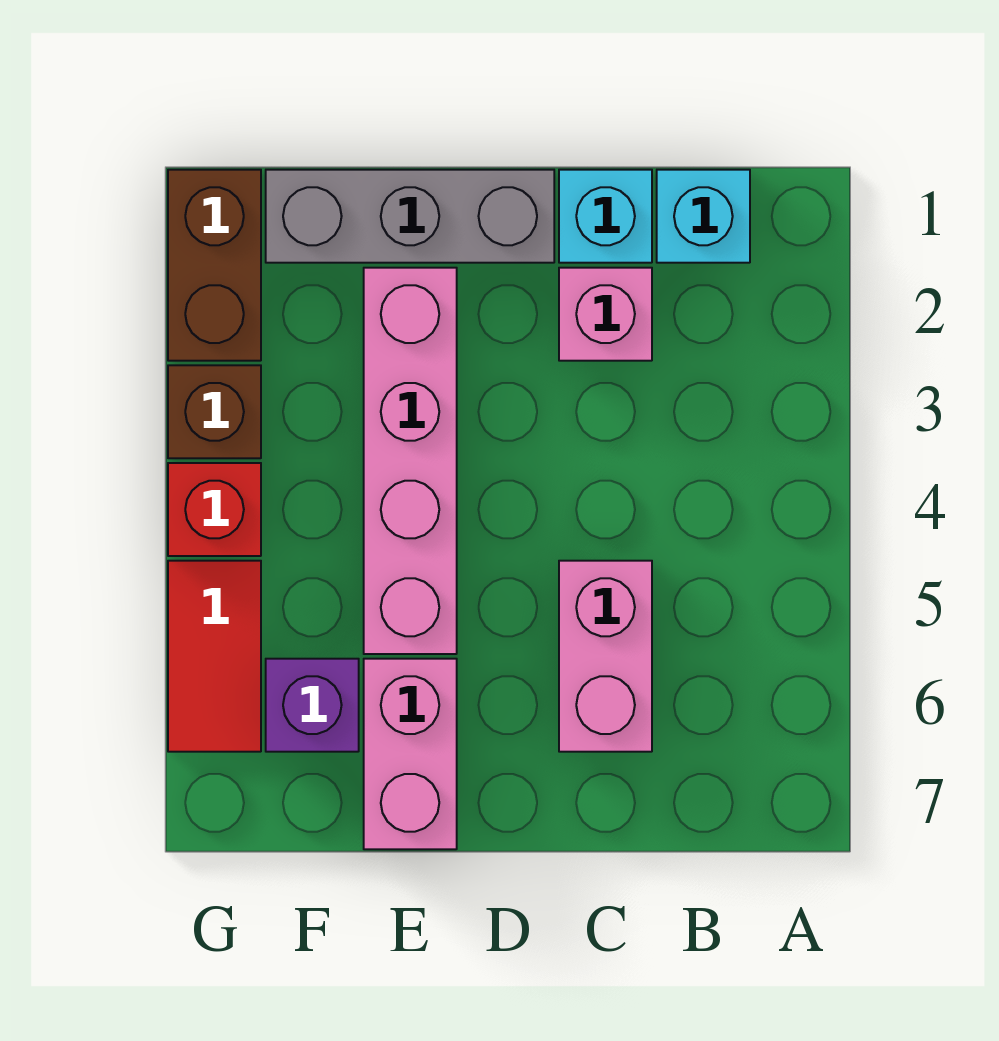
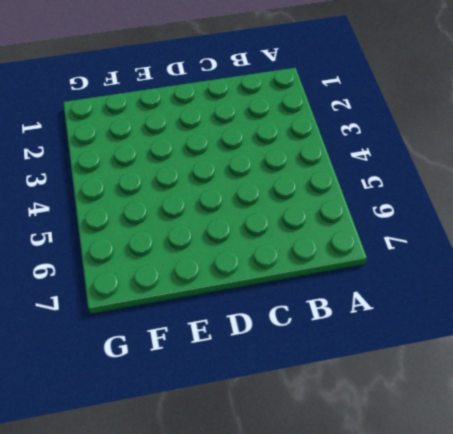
none -> cyan brick B1 level 1
none -> cyan brick C1 level 1
none -> pink brick C2 level 1

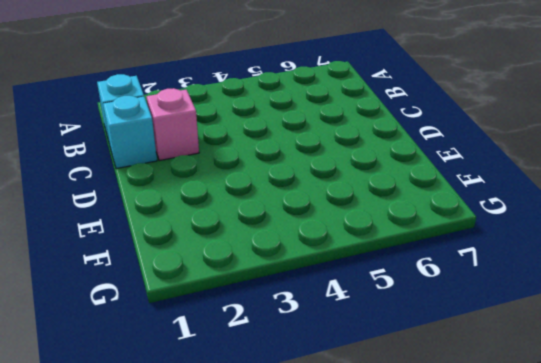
none -> pink brick C5:C6 level 1
none -> grey brick D1:F1 level 1
none -> pink brick E2:E5 level 1

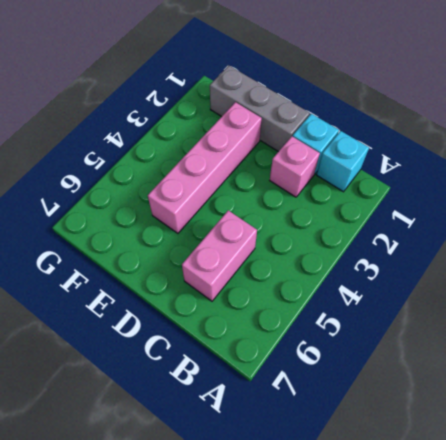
none -> pink brick E6:E7 level 1
none -> purple brick F6 level 1
none -> brown brick G1:G2 level 1

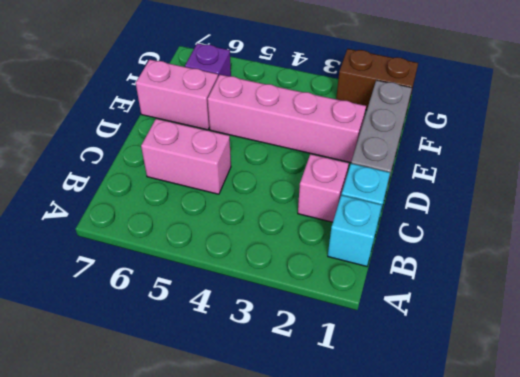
none -> brown brick G3 level 1
none -> red brick G4 level 1
none -> red tile G5:G6 level 1

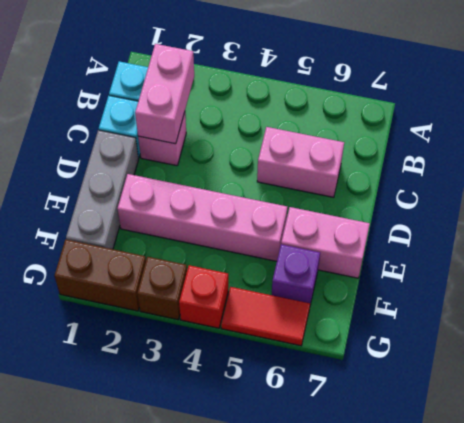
pink brick B2:C2 level 2 -> none

